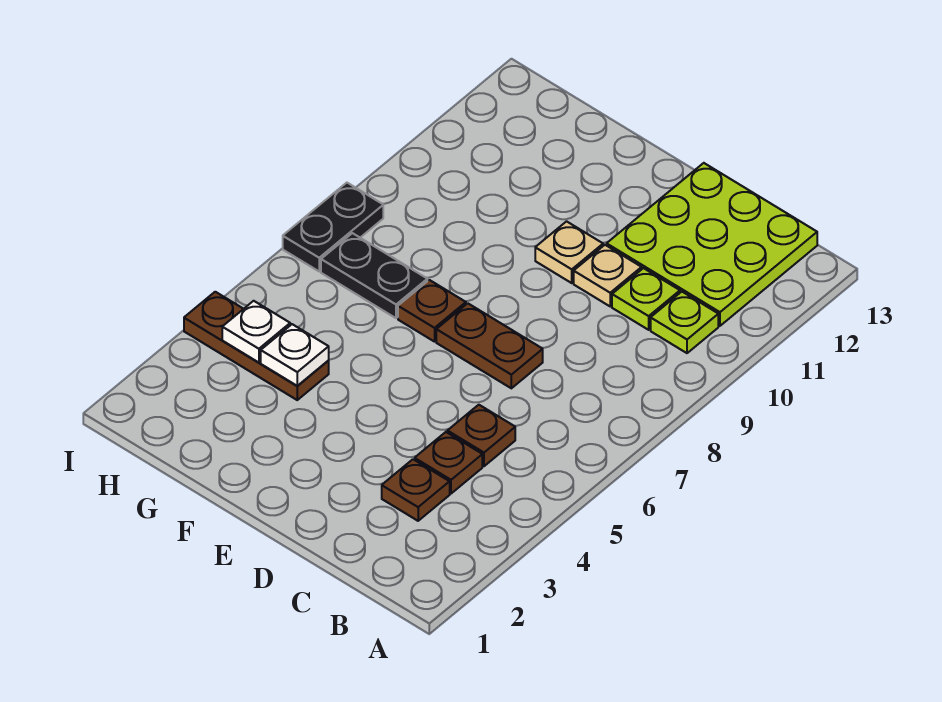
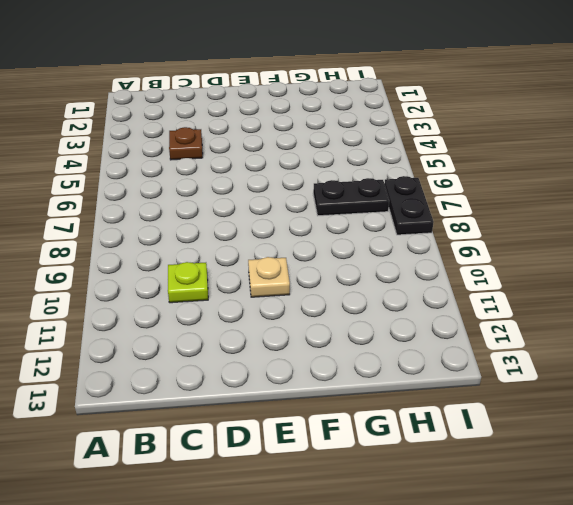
none -> lime plate B10 level 1
none -> lime plate B11:D13 level 1
none -> brown plate C3 level 1

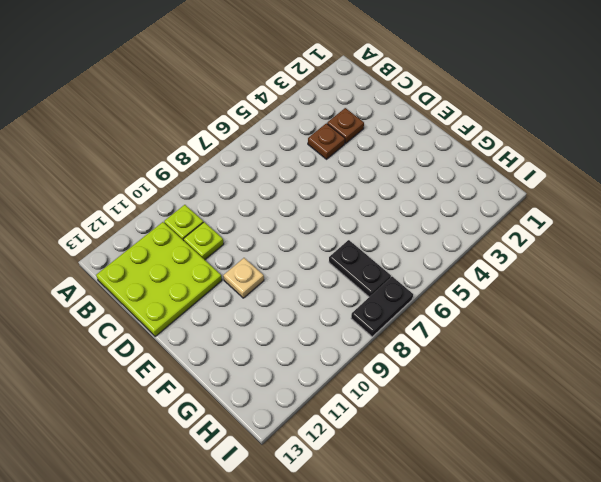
none -> brown plate C5 level 1
none -> brown plate D7:E7 level 1
none -> tan plate D10 level 1

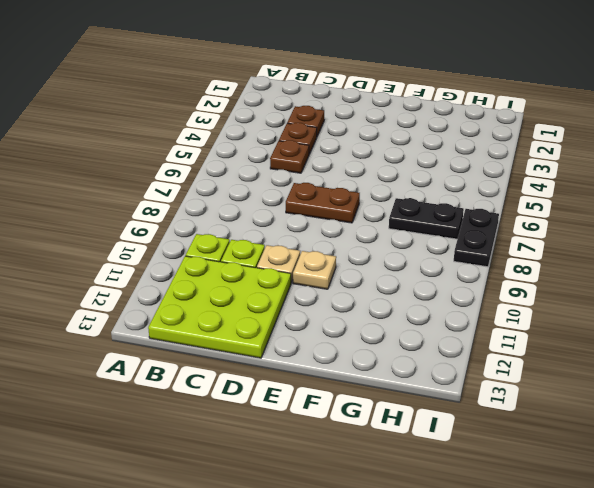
none -> brown plate F7 level 1
none -> brown plate G4:I4 level 1
none -> white plate G4 level 2

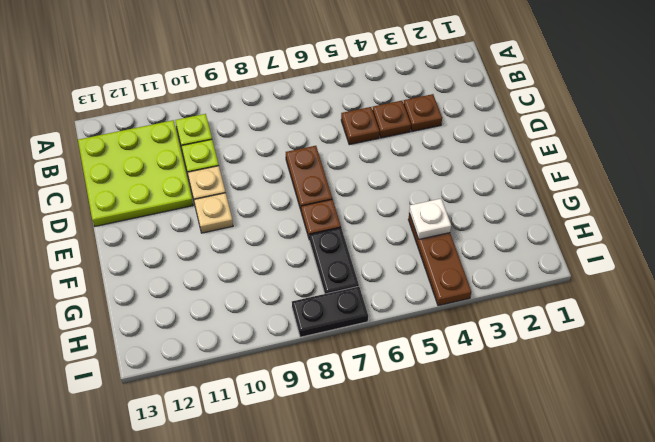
none -> white plate H4 level 2

